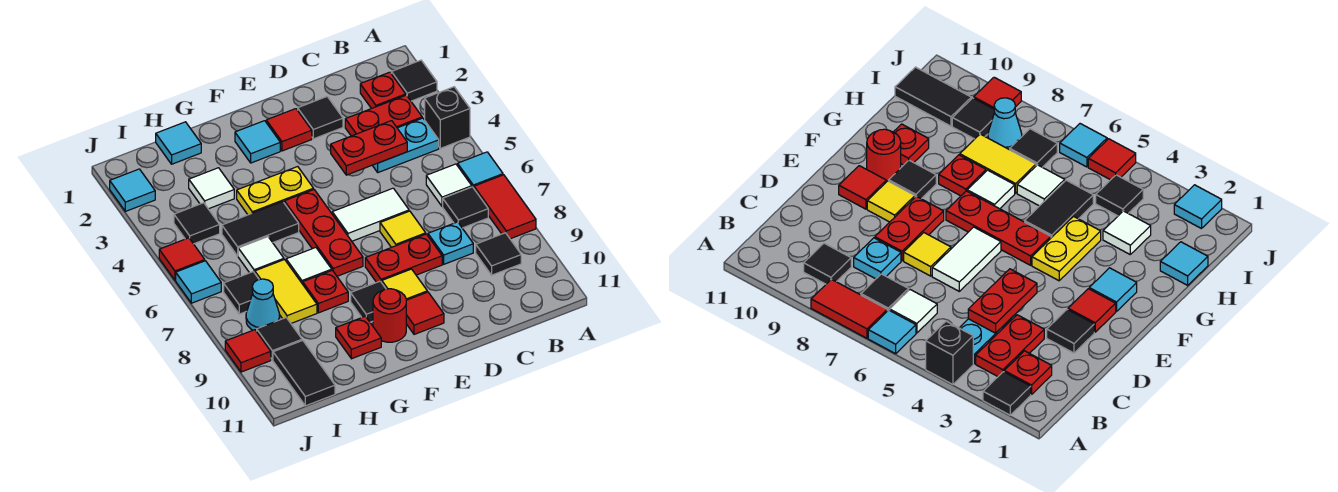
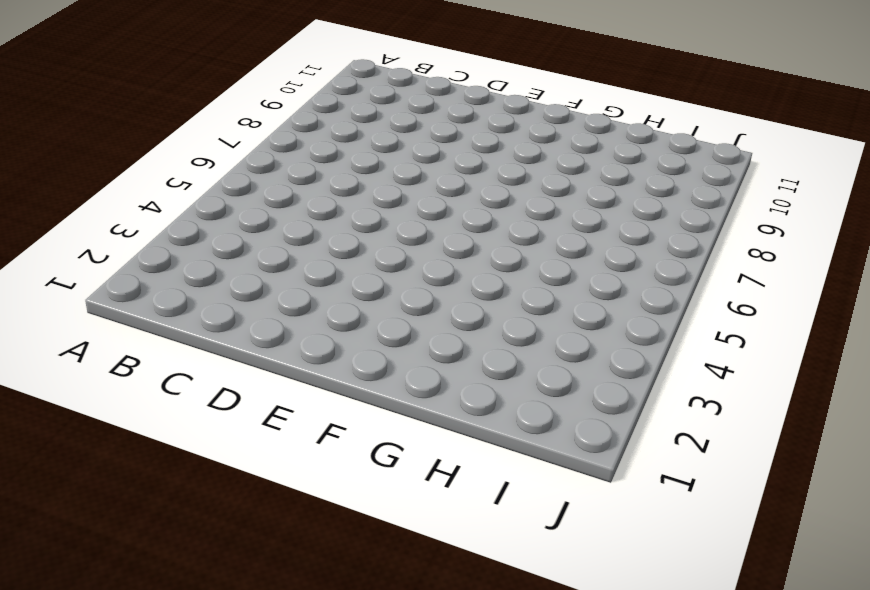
none -> black tile A2 level 1
none -> black brick A4 level 1
none -> cyan tile A6 level 1
none -> red tile A7:A8 level 1

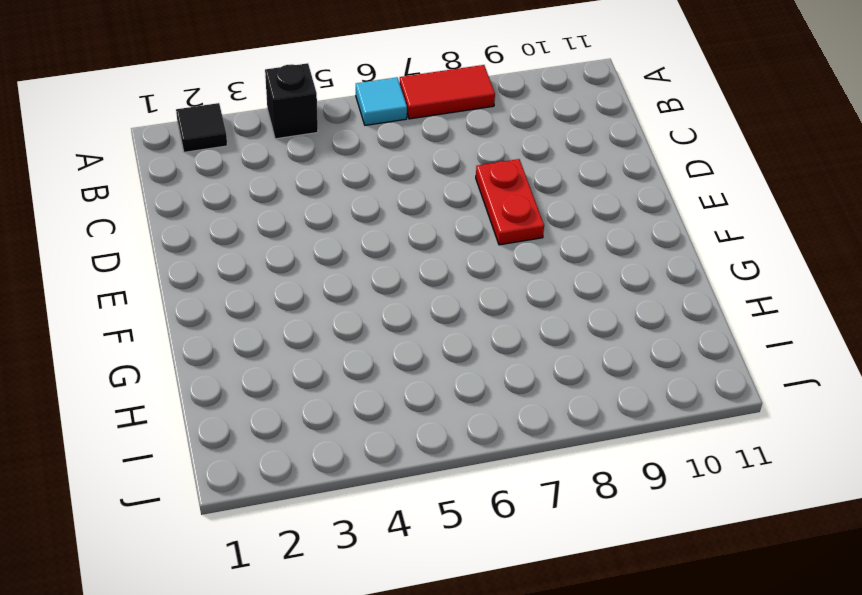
none -> red plate B2 level 1
none -> red plate B3:C3 level 1
none -> cyan plate B4:C4 level 1
none -> white tile B6 level 1

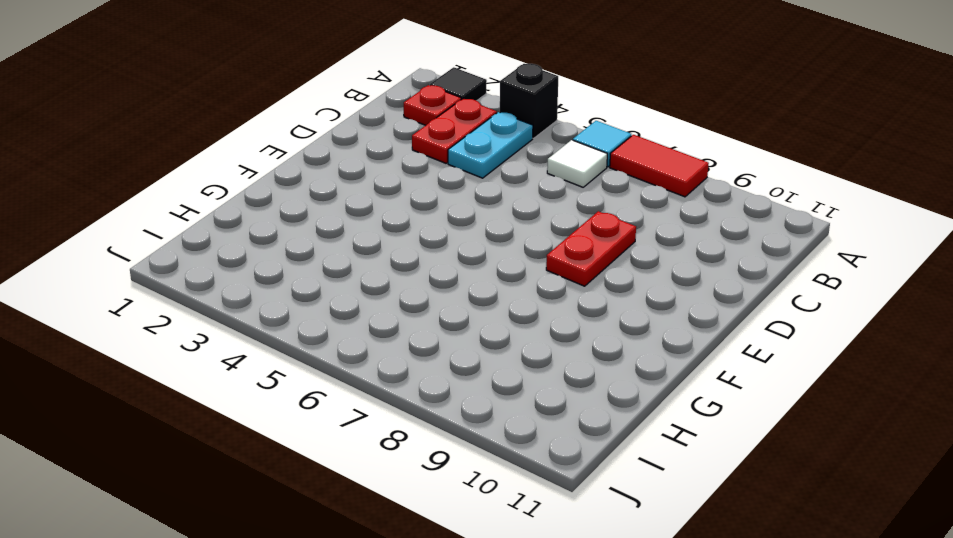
none -> black tile B7 level 1
none -> black tile B9 level 1
none -> cyan plate C8 level 1
none -> black tile D2 level 1

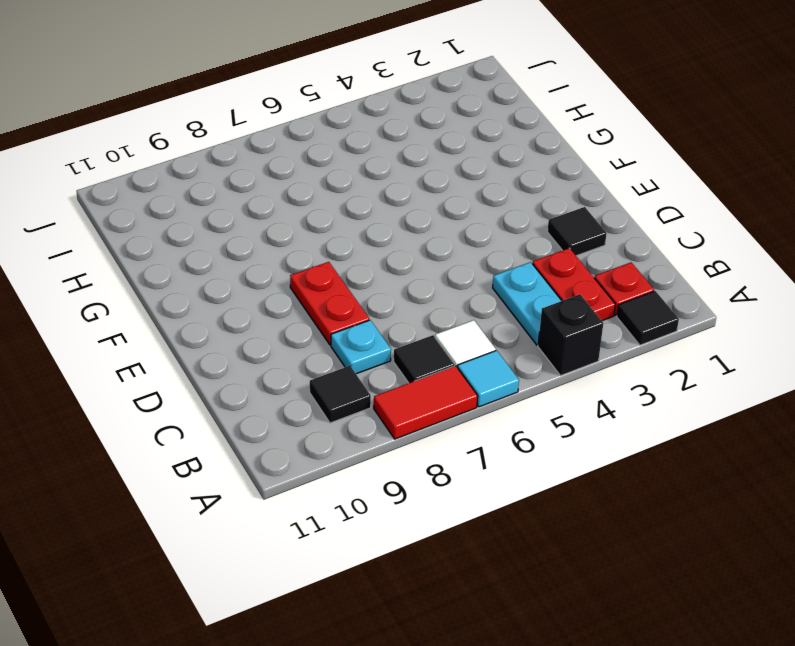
none -> white tile D6:E6 level 1
none -> yellow tile D7 level 1
none -> red tile E2 level 1
none -> yellow tile E9 level 1

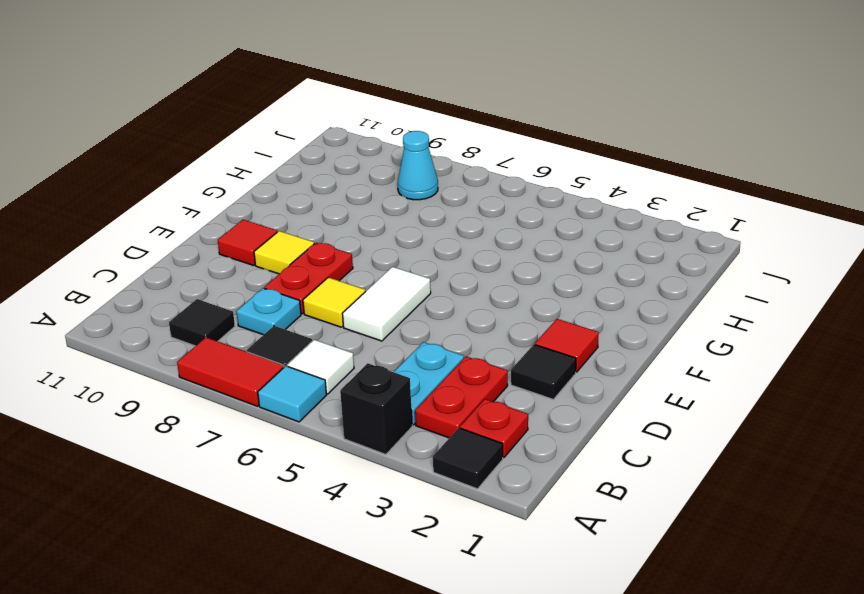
none -> cyan tile F2 level 1
none -> yellow plate F4:G4 level 1
none -> red plate F5:F7 level 1
none -> black tile F9 level 1

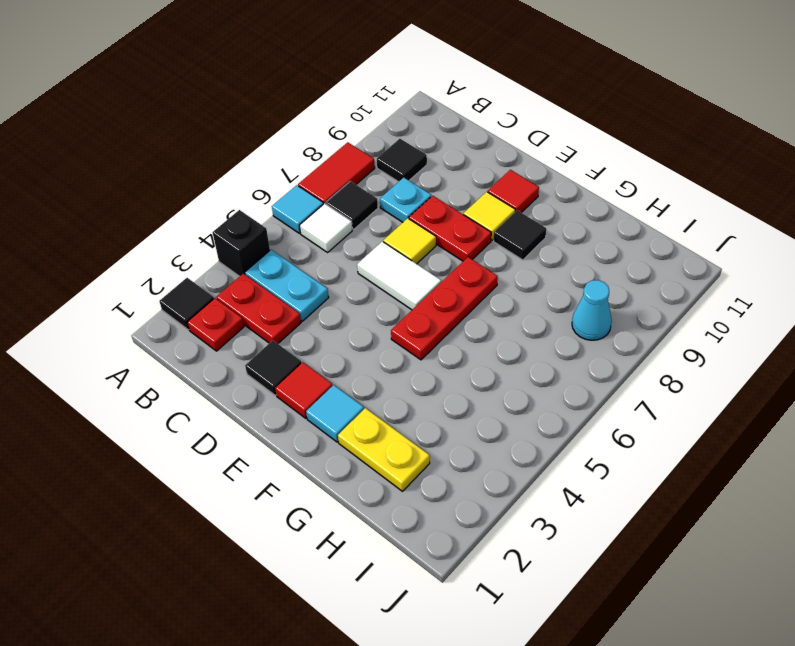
yellow plate G2:H2 level 1 -> yellow plate F4:G4 level 1
none -> red round brick F10 level 1
none -> black tile G5:H5 level 1
none -> white tile G7 level 1
none -> red plate G8 level 1

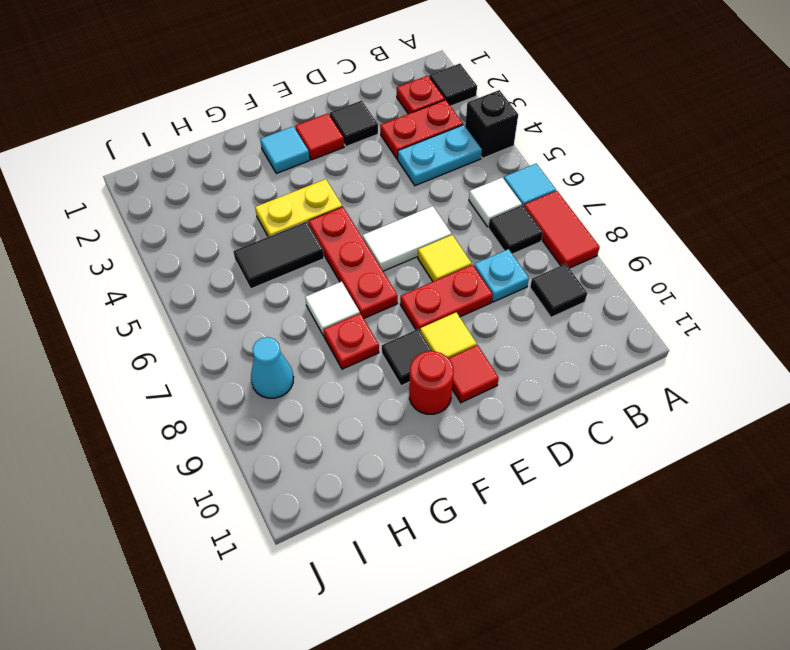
none -> red plate G10 level 1
none -> cyan tile H1 level 1
none -> white tile H3 level 1
none -> white tile H6 level 1

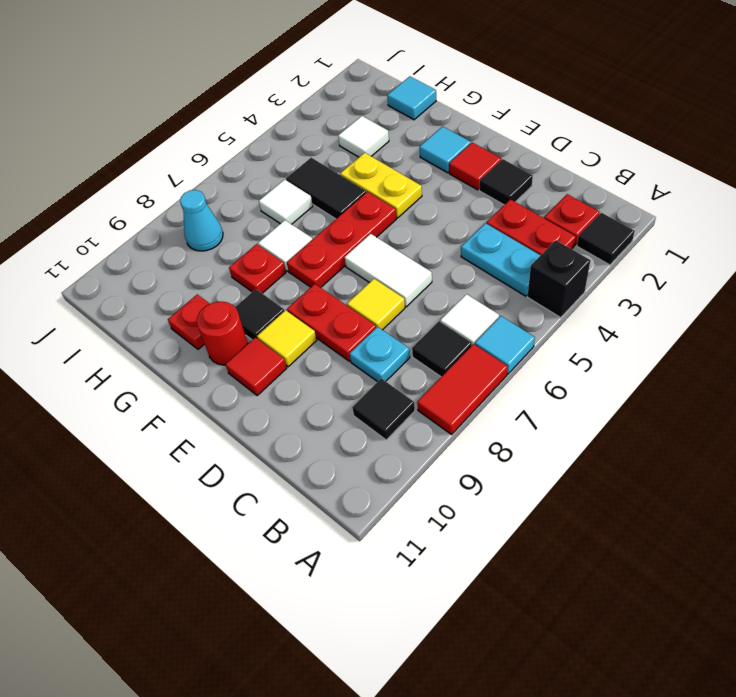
none -> yellow tile H7:H8 level 1
none -> black tile I4 level 1
none -> black tile I7 level 1
none -> black tile I9 level 1

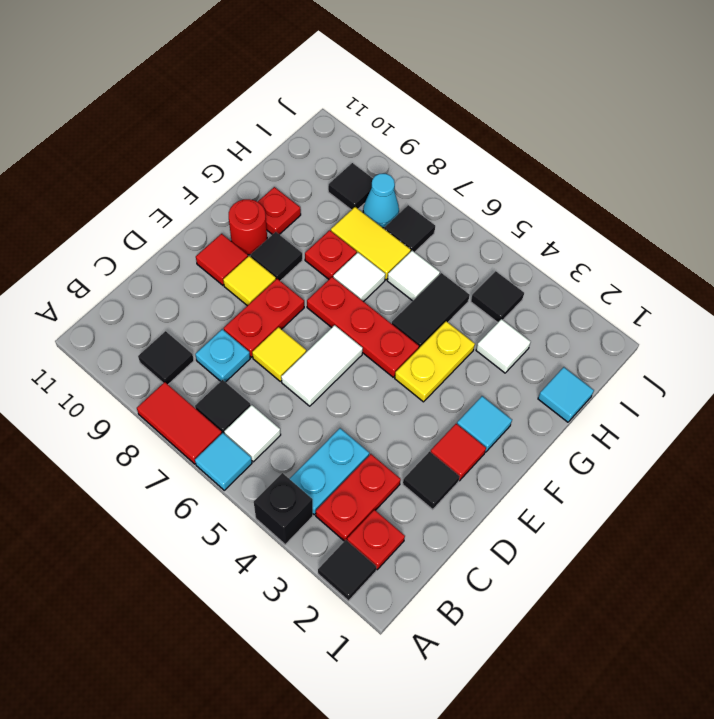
none -> black tile I10:I11 level 1
none -> cyan tile J2 level 1
none -> red tile J5 level 1
none -> cyan tile J6 level 1

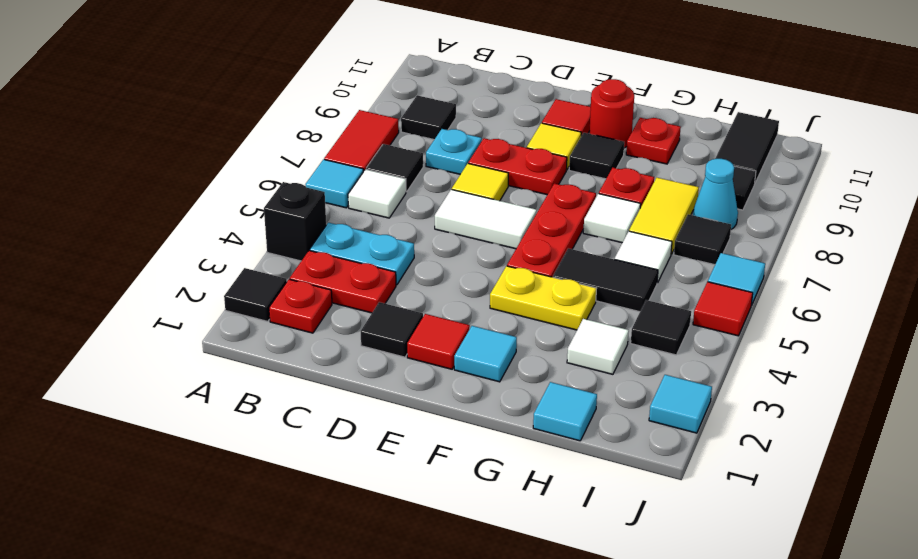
none -> red tile J9 level 1
none -> red plate C4:D4 level 2

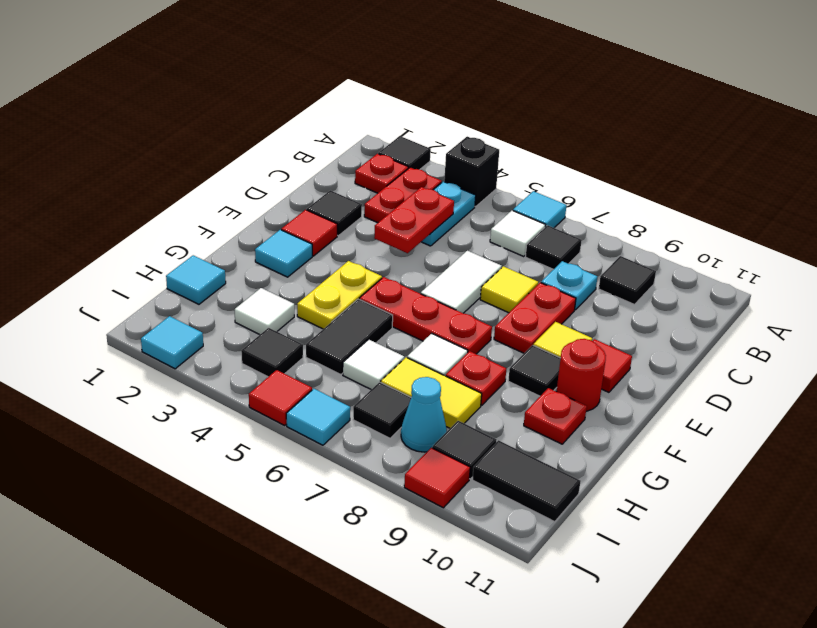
none -> red tile A7:A8 level 1

